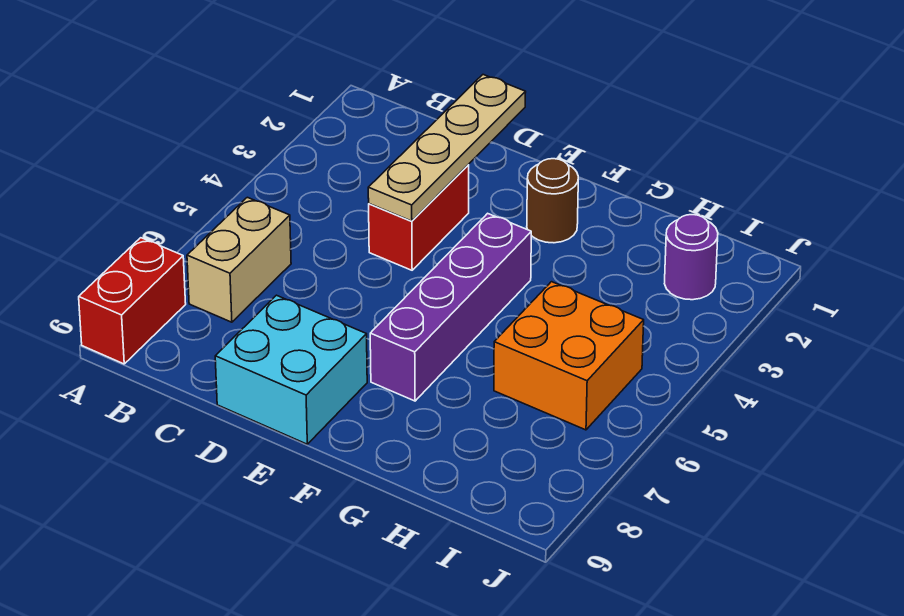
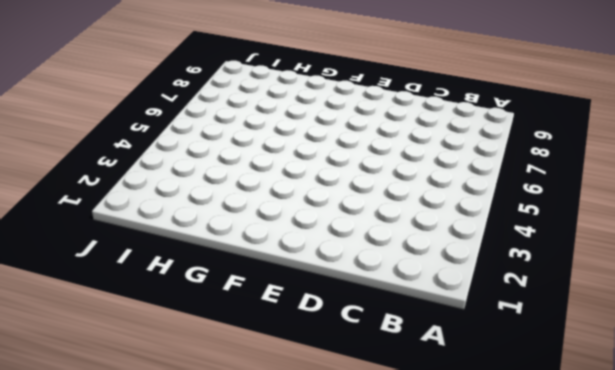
none -> red brick A8:A9 level 1
none -> tan brick B6:B7 level 1

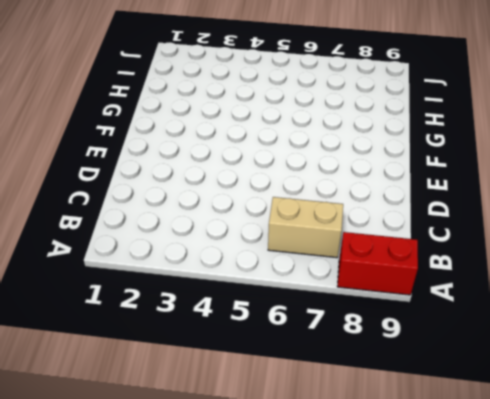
none -> red brick D3:D4 level 1
none -> cyan brick D8:E9 level 1

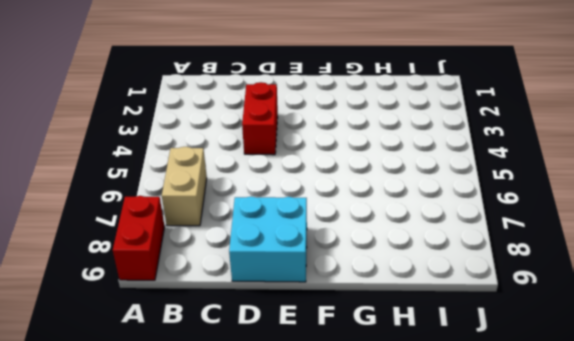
none -> brown round brick F2 level 1
none -> purple brick F4:F7 level 1

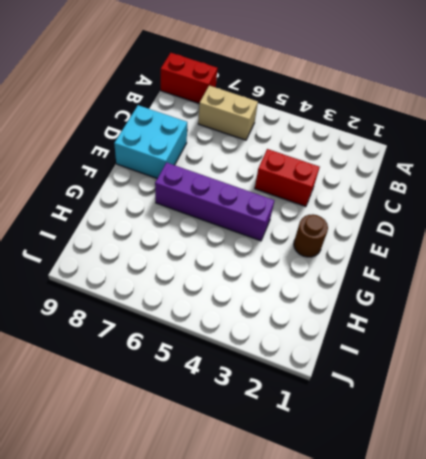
none -> orange brick H5:I6 level 1
none -> purple round brick I2 level 1

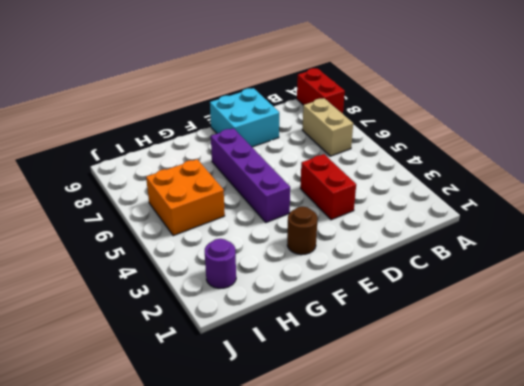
none -> tan plate D1:D4 level 2

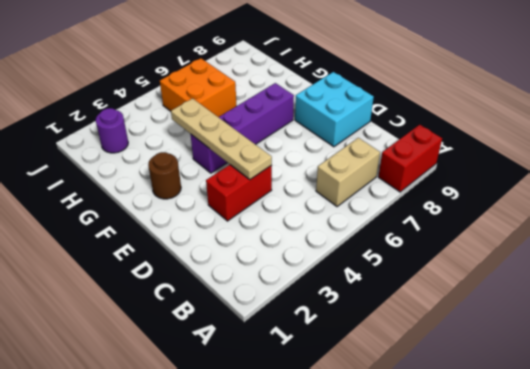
tan plate D4:G4 level 2 -> tan plate D1:D4 level 2

